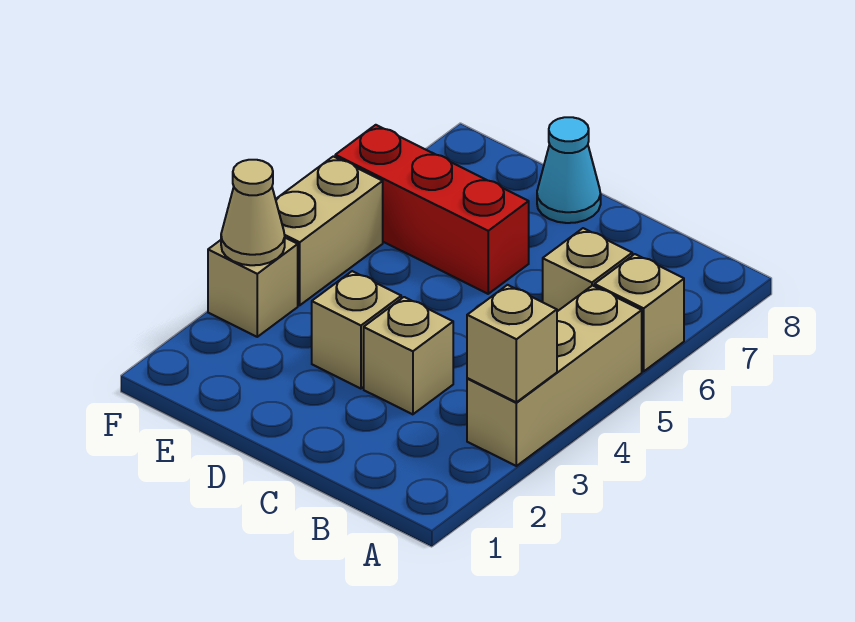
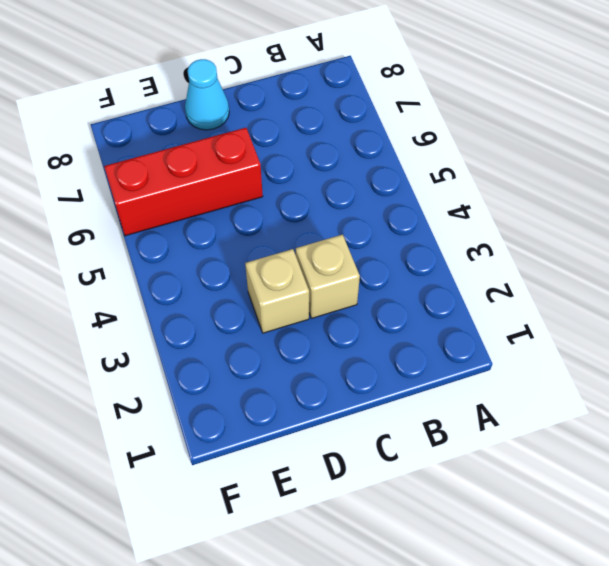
none -> tan brick A3:A5 level 1
none -> tan brick A6 level 1

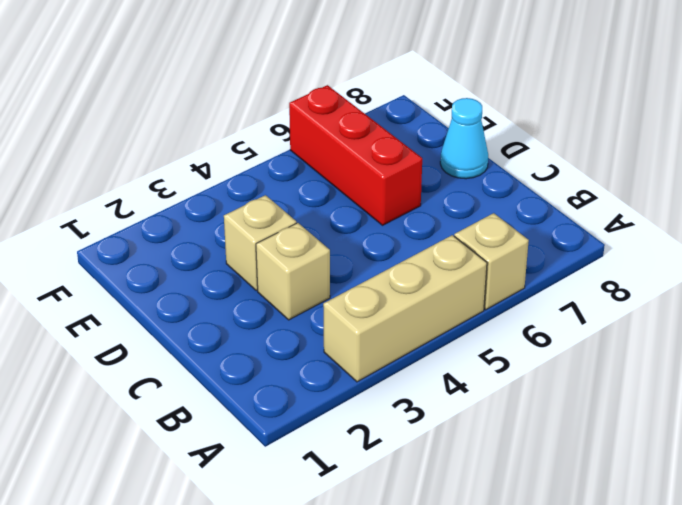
none -> tan brick B6 level 1
none -> tan brick F3 level 1

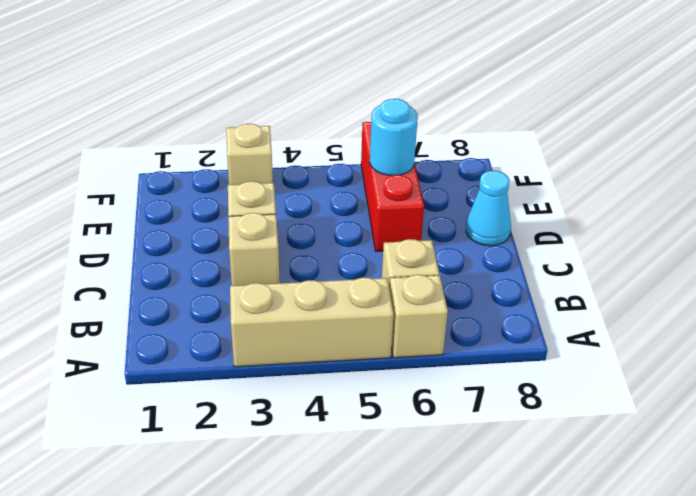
cyan round brick E6 level 2 -> none
none -> tan brick F4:F5 level 1
none -> tan brick A3 level 2

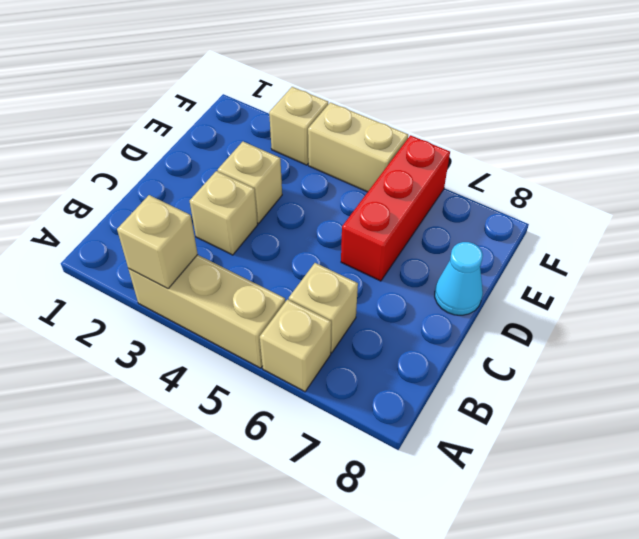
none -> tan cone F3 level 2

